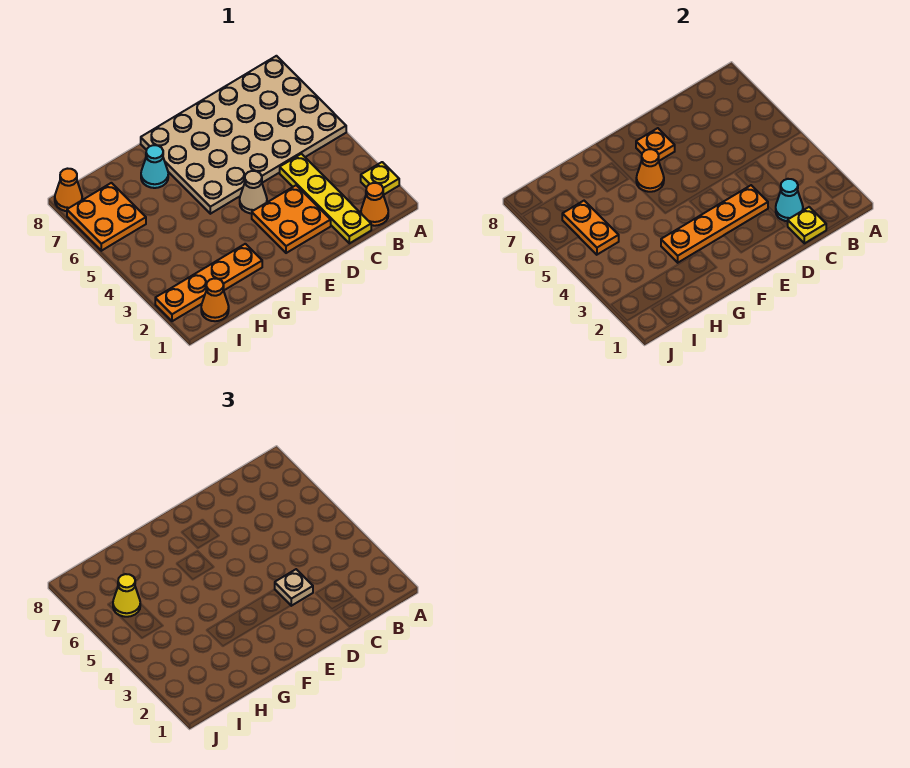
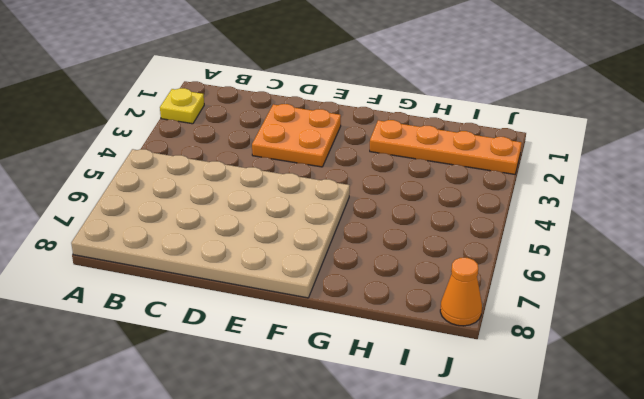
none -> orange cone B1 level 1
none -> yellow plate C1:C4 level 1
none -> tan cone E4 level 1

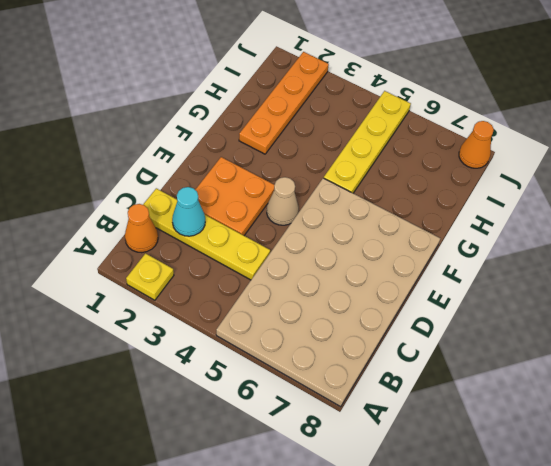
yellow plate G5:J5 level 1 -> none
none -> cyan cone G7 level 1
none -> orange cone I1 level 1
none -> orange plate I6:J7 level 1

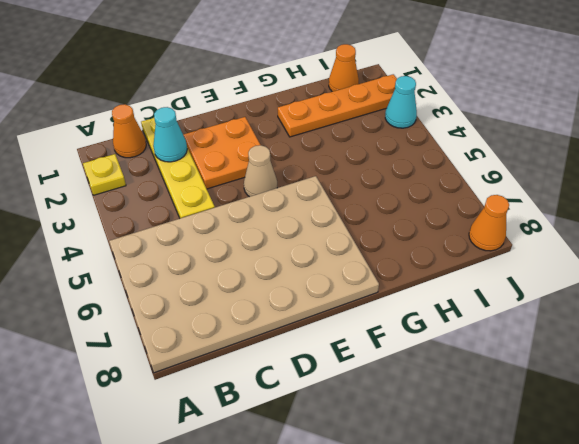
cyan cone J3 level 1 -> cyan cone G7 level 1
none -> orange plate I6:J7 level 1
none -> yellow plate C1 level 2
none -> orange plate D3:G3 level 2

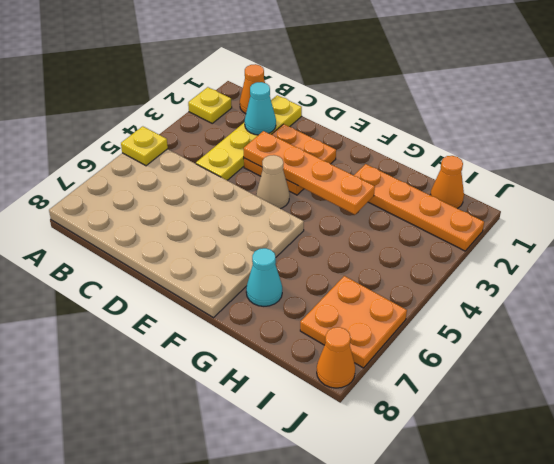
yellow plate A5 level 2 -> yellow plate C1 level 2
none -> orange plate E7 level 2
none -> orange cone F6 level 2
none -> orange plate I5:I6 level 2

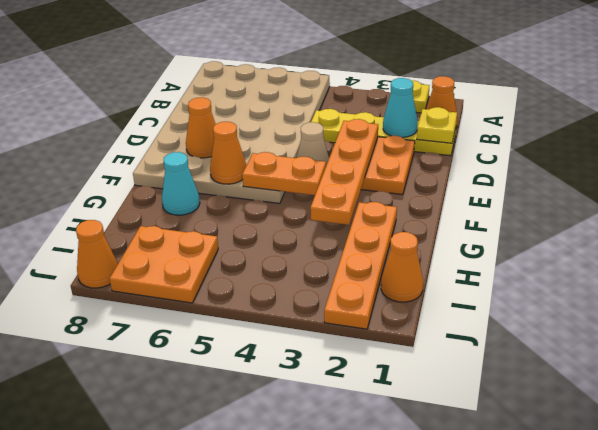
orange cone E7 level 2 -> orange plate E7 level 2
orange plate F4:F5 level 2 -> orange plate I5:I6 level 2
none -> tan plate D3 level 3
none -> yellow cone I6 level 3

